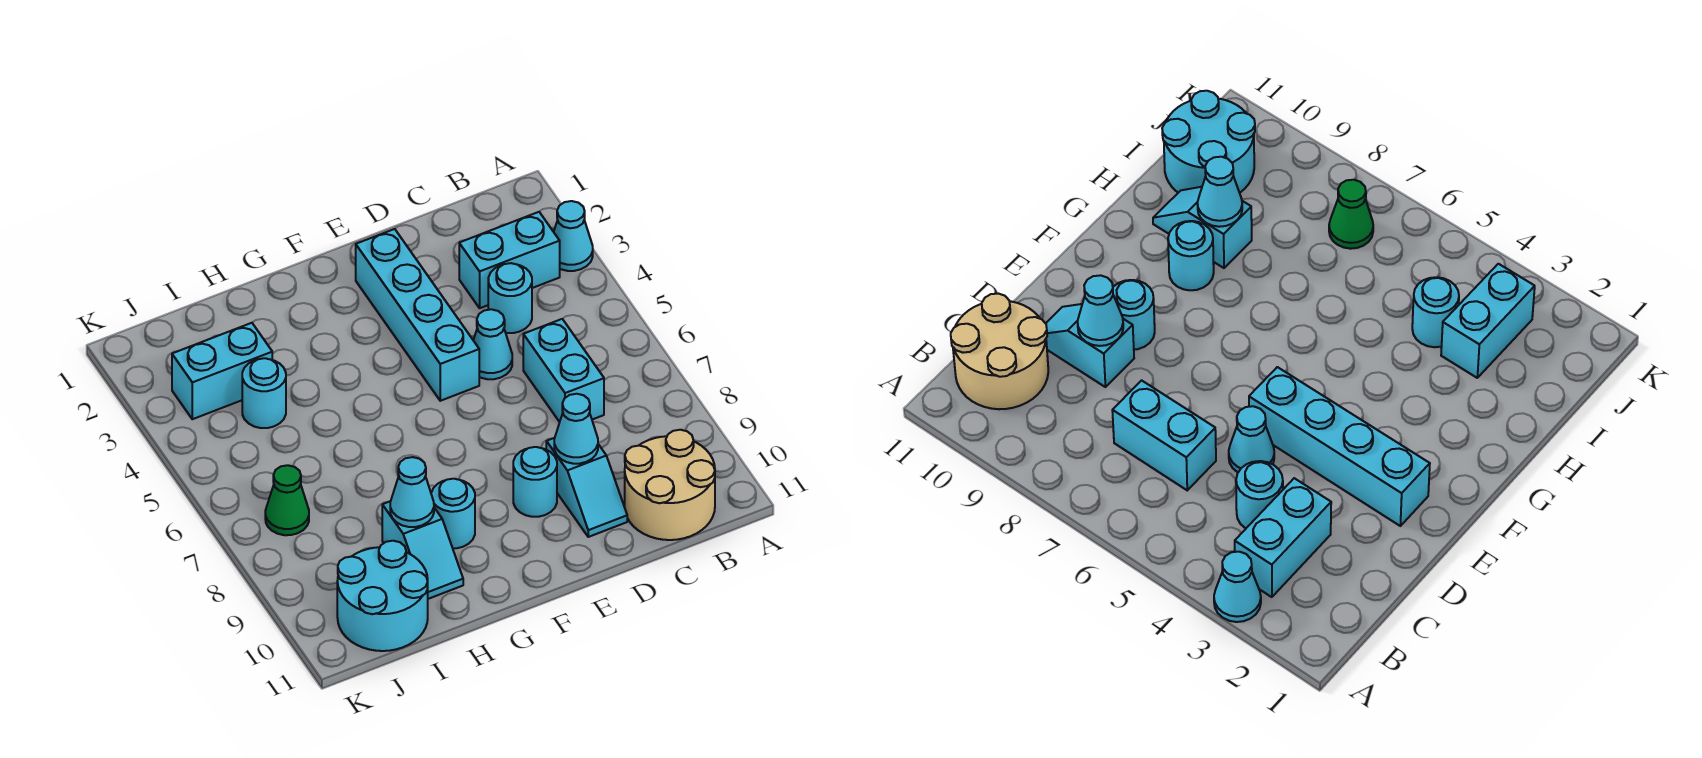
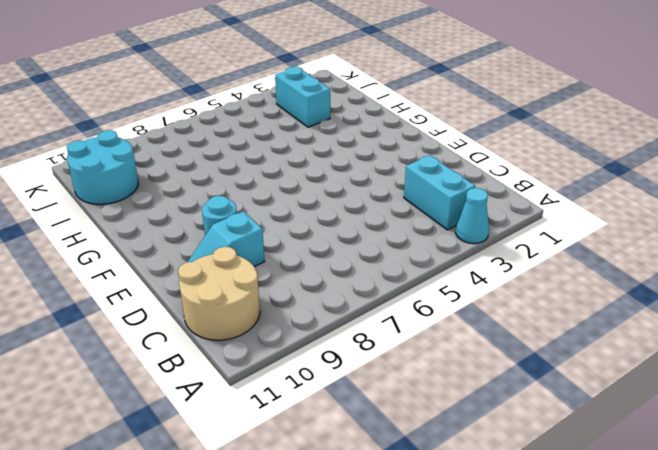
none -> cyan round brick C4 level 1
none -> cyan brick C6:C7 level 1
none -> cyan cone D5 level 1

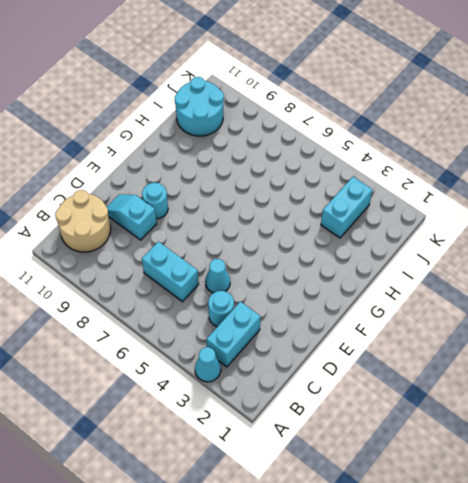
none -> cyan brick E2:E5 level 1
none -> cyan round brick G9 level 1
none -> cyan slope H9:H10 level 1 top 9

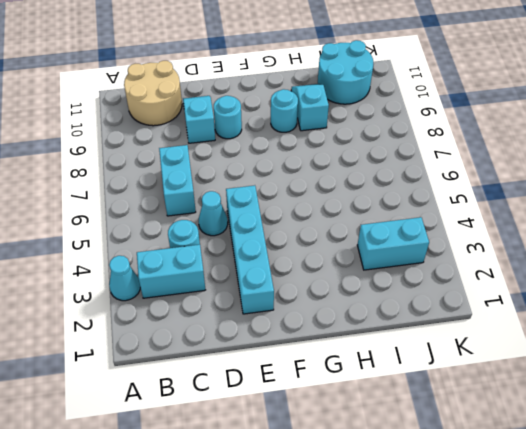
none -> cyan round brick I4 level 1
none -> green cone J7 level 1
none -> cyan cone D9 level 2

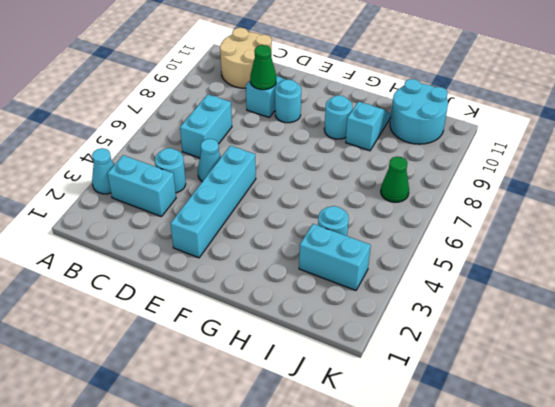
green cone D9 level 2 -> cyan cone D9 level 2
none -> cyan cone H9 level 2

